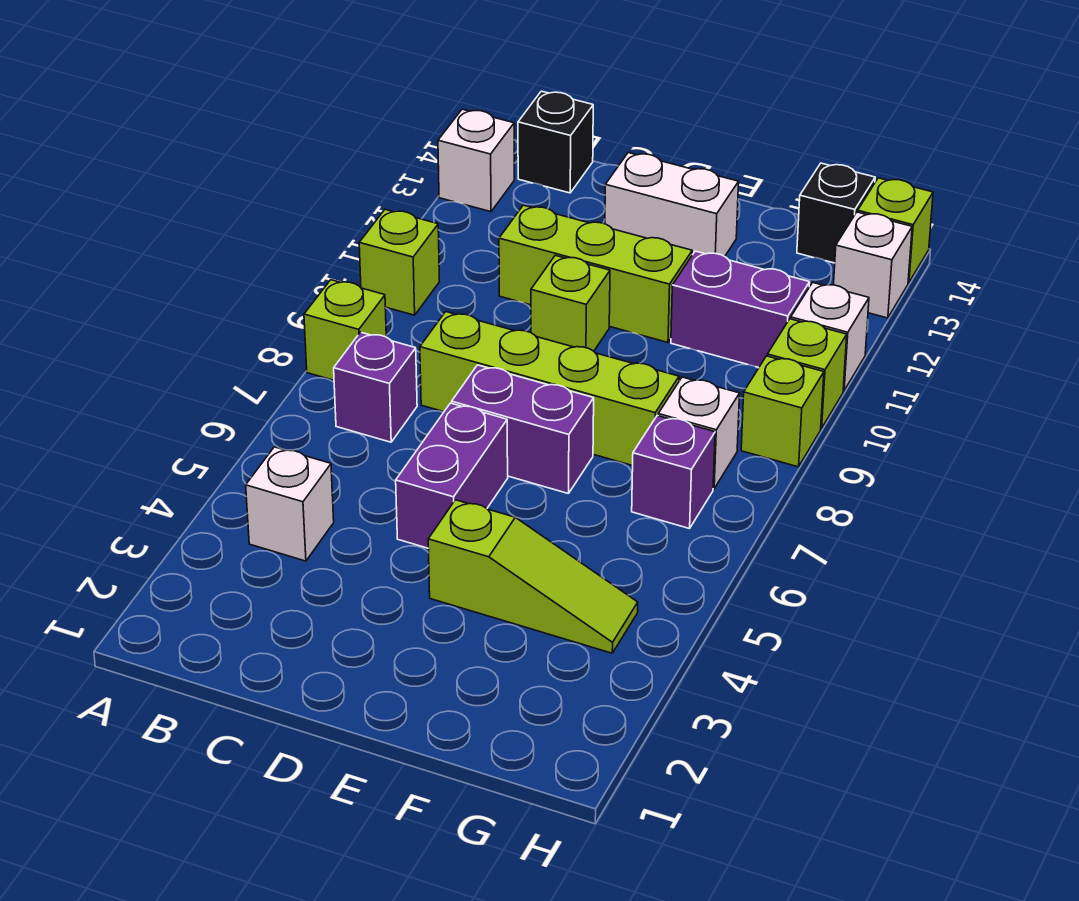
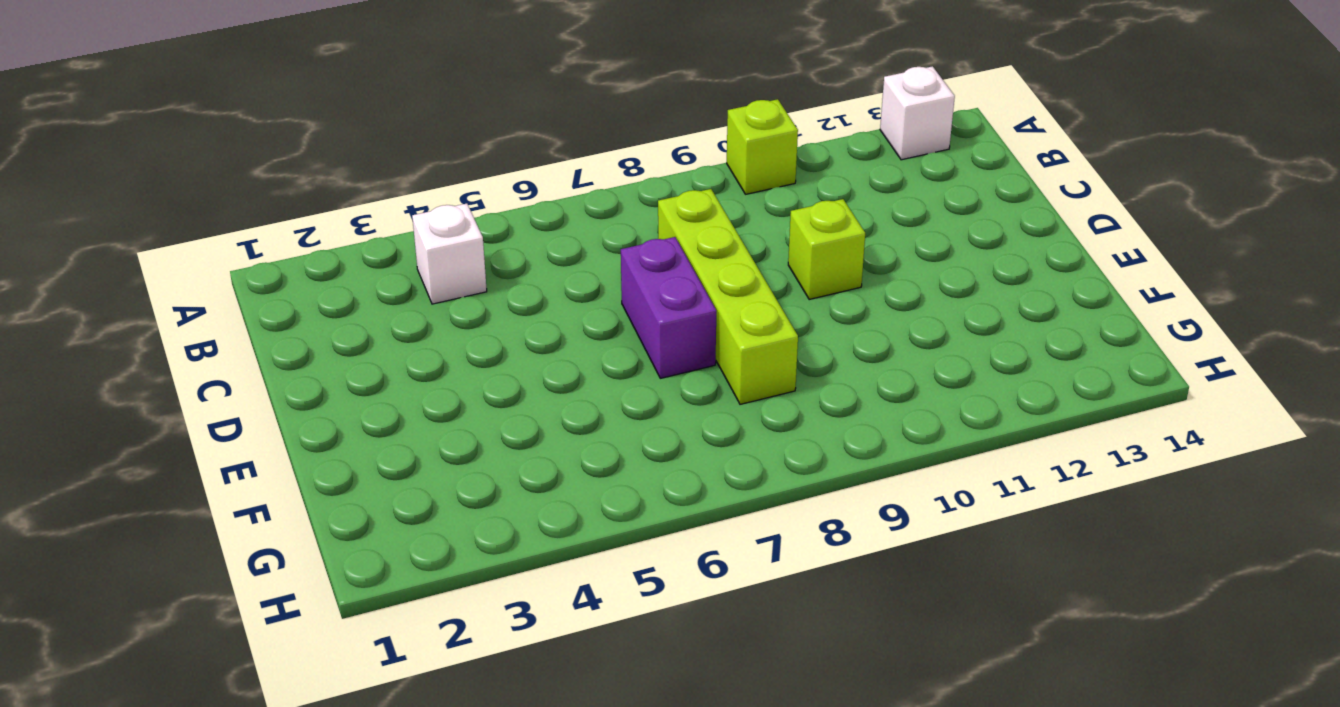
none -> lime brick A8 level 1
none -> purple brick B7 level 1
none -> black brick B14 level 1

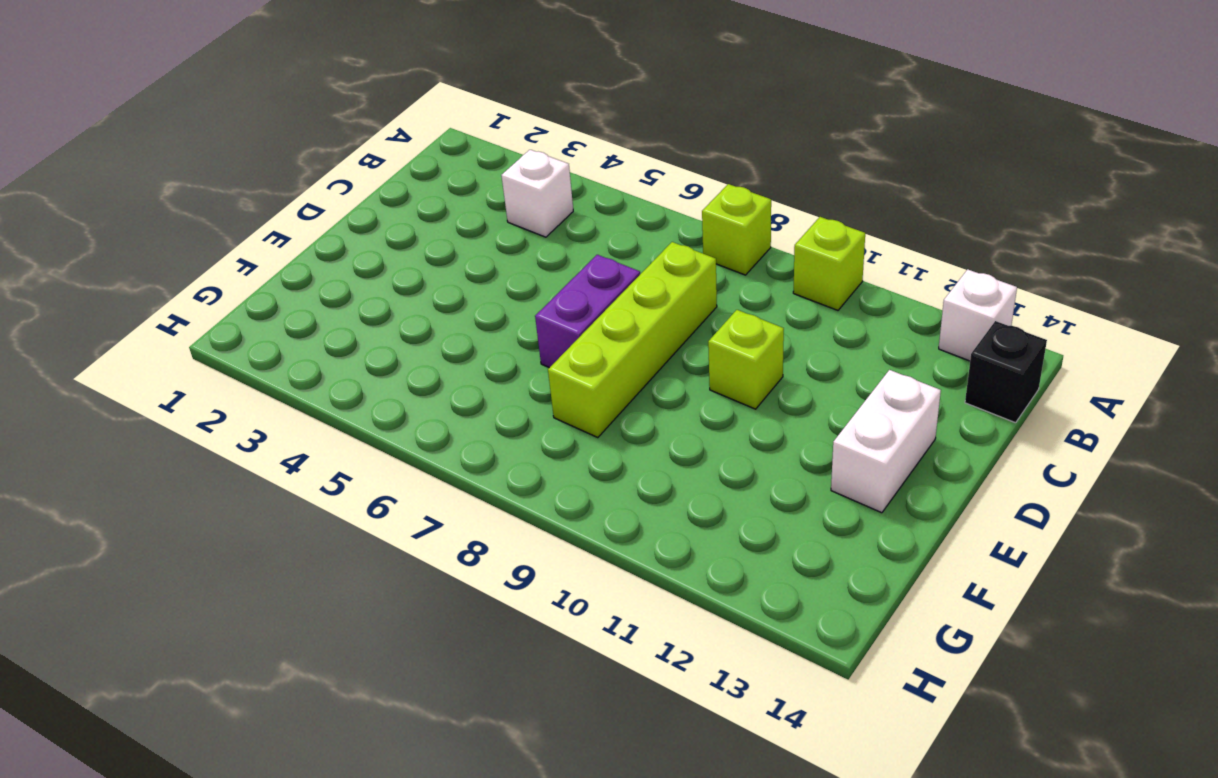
none -> purple brick B7 level 1
none -> lime brick C11:E11 level 1
none -> purple brick D5:D6 level 1

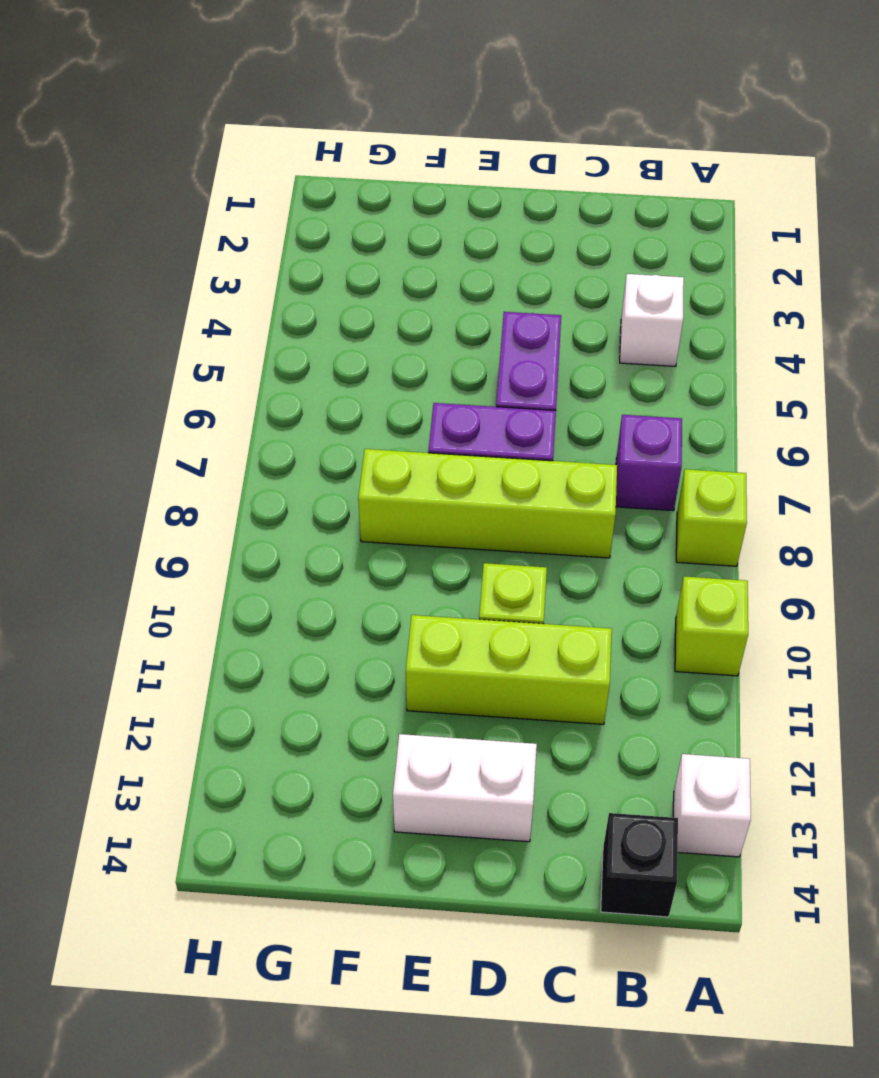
none -> lime slope E4:G4 level 1 top E
none -> purple brick F11:G11 level 1
none -> purple brick G7 level 1

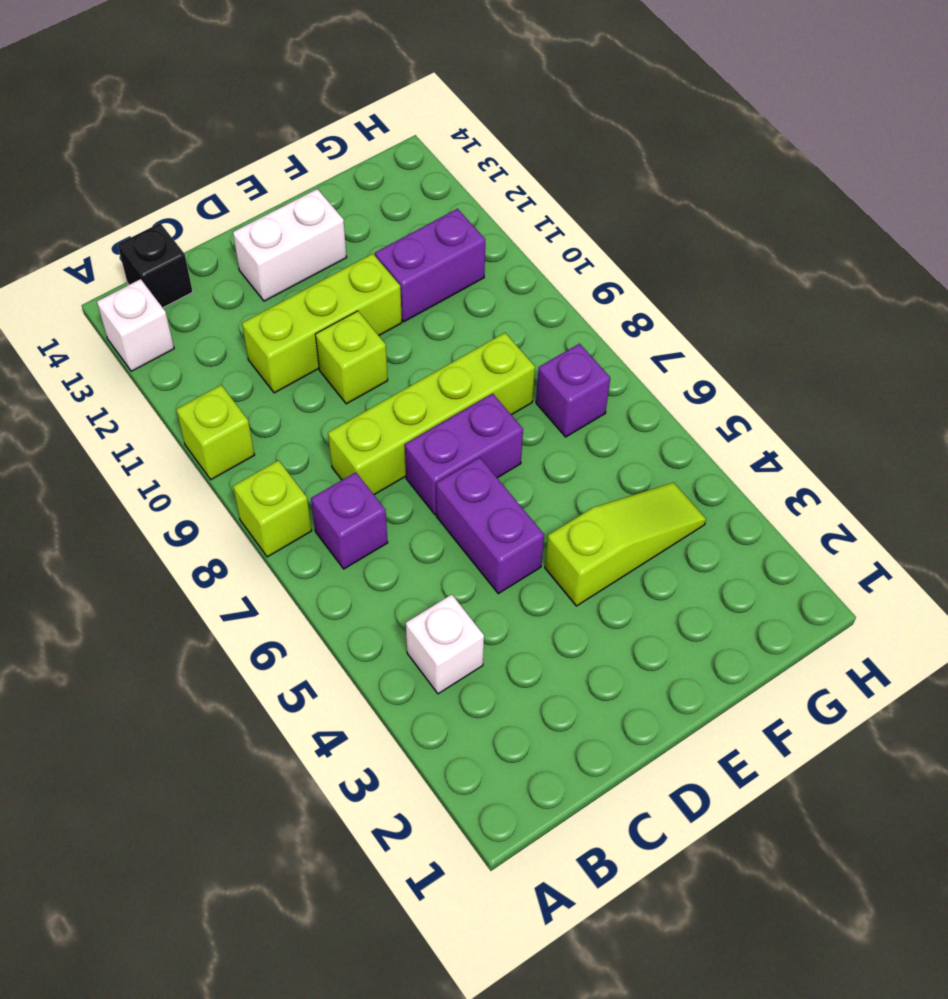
none -> white brick G8 level 1
none -> black brick G14 level 1
none -> lime brick H9 level 1

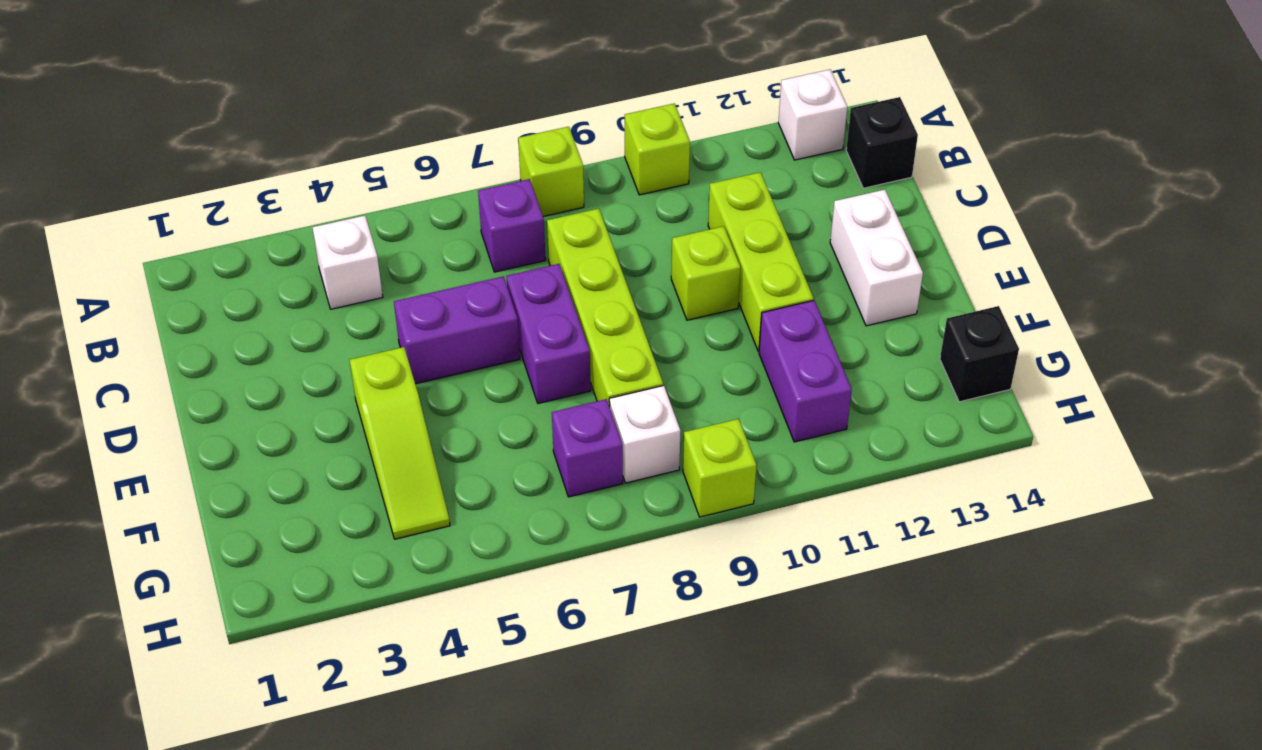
none -> lime brick H10 level 1
none -> white brick H11 level 1
none -> white brick H13 level 1

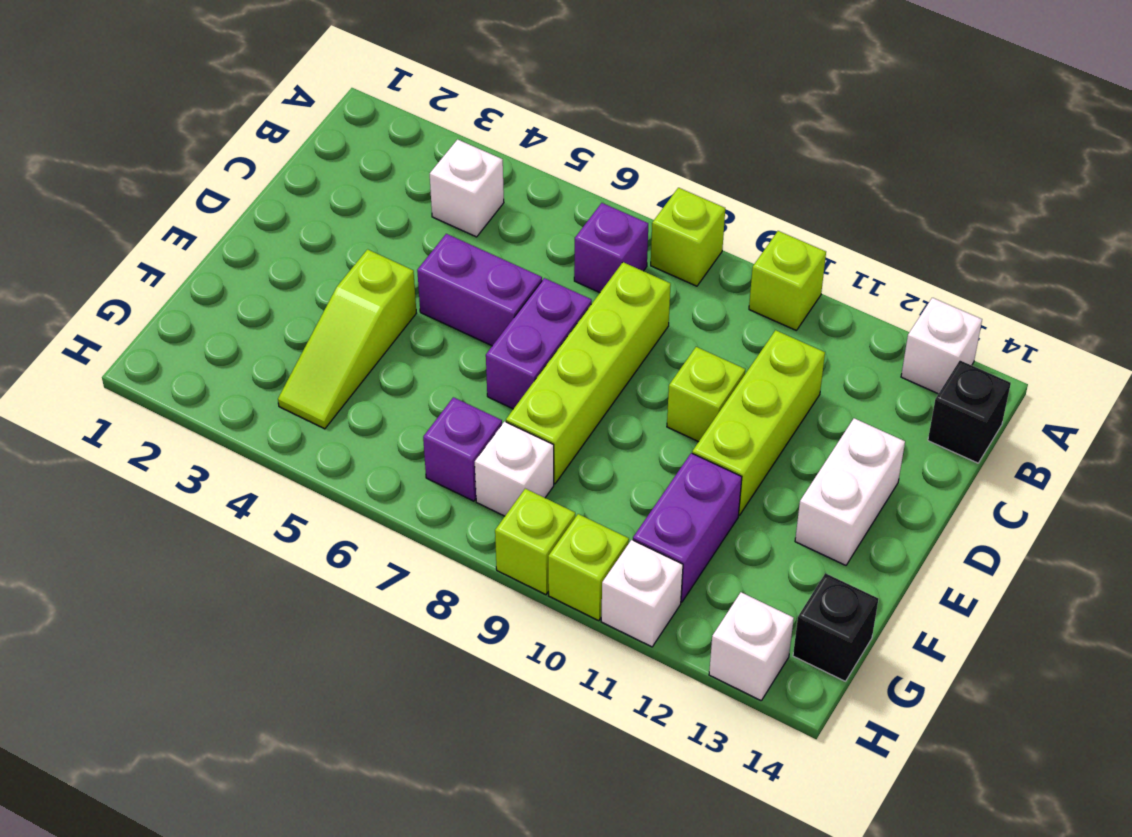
none -> lime brick H14 level 1

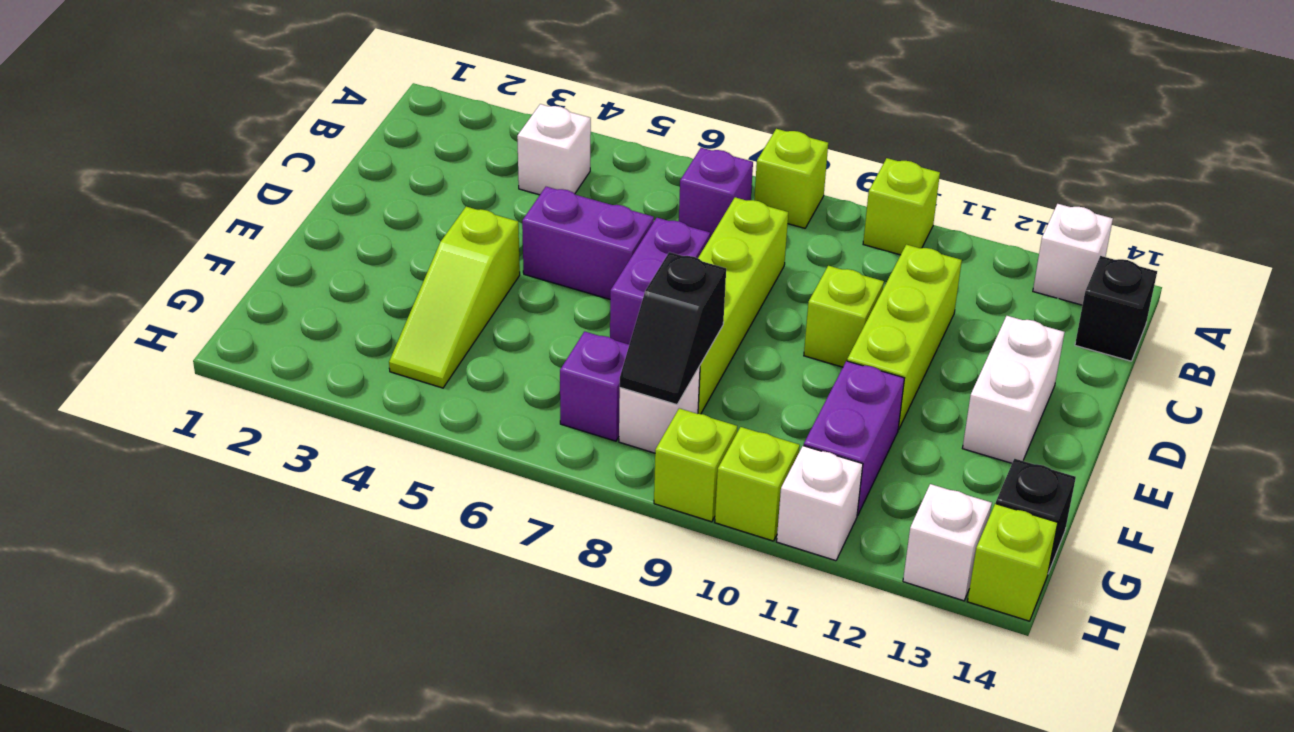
black slope F8:G8 level 2 top F -> none

